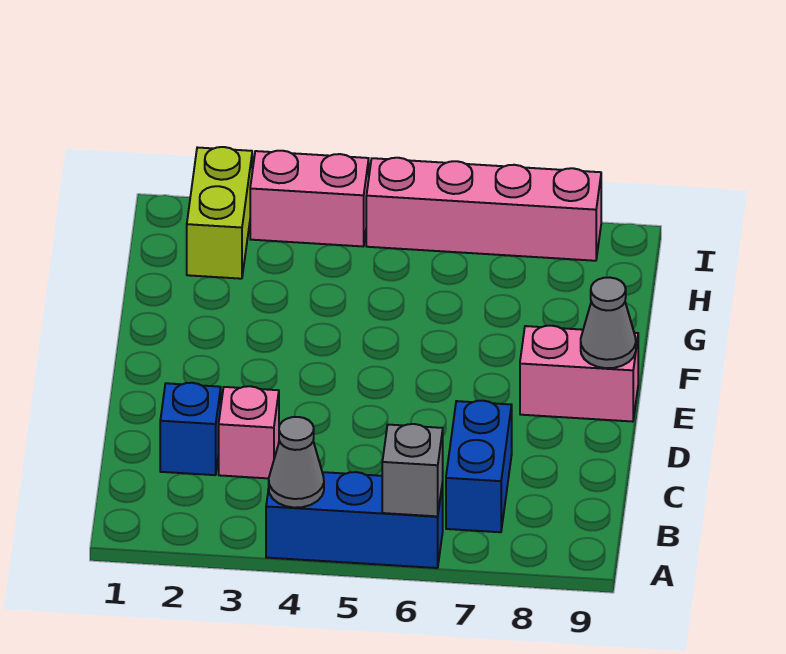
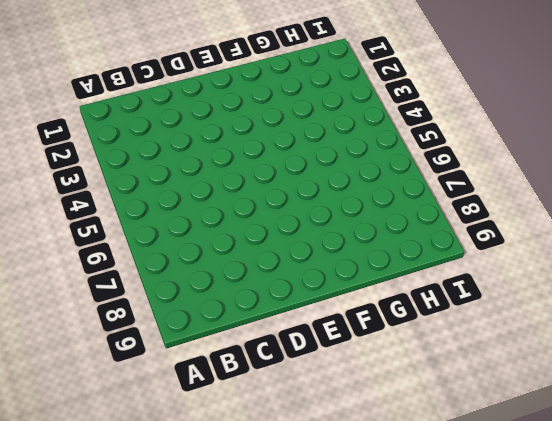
none -> blue brick A4:A6 level 1
none -> blue brick B7:C7 level 1

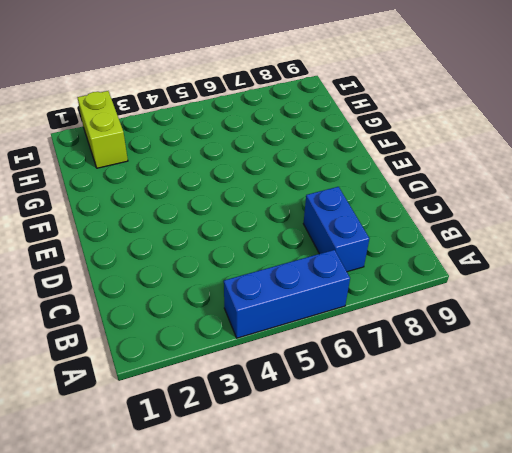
none -> blue brick C2 level 1
none -> pink brick C3 level 1

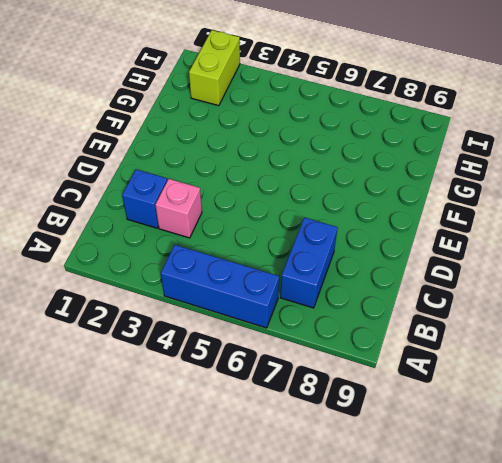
none -> pink brick E8:E9 level 1
none -> pink brick I3:I4 level 1

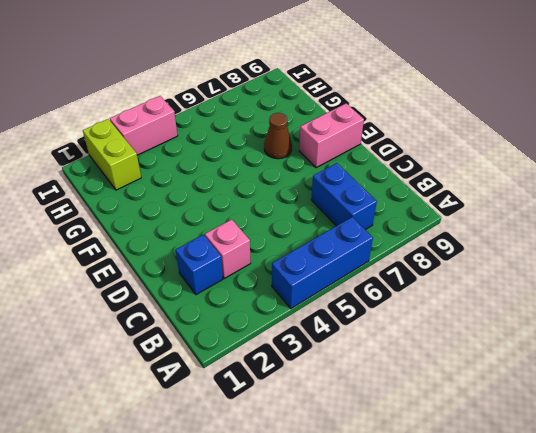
brown cone F7 level 1 -> none
none -> pink brick I5:I8 level 1
none -> grey cone A4 level 2

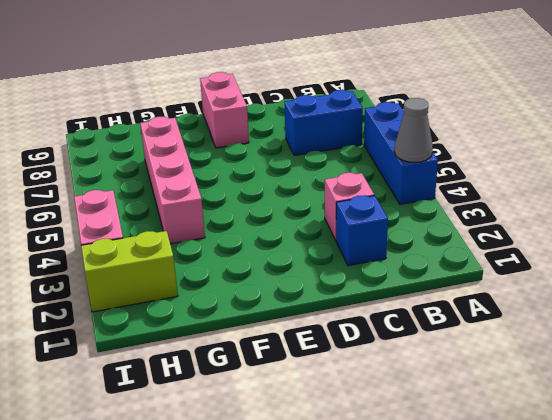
pink brick G4:G7 level 1 -> pink brick I5:I8 level 1
none -> grey brick A6 level 2
none -> grey cone E9 level 2

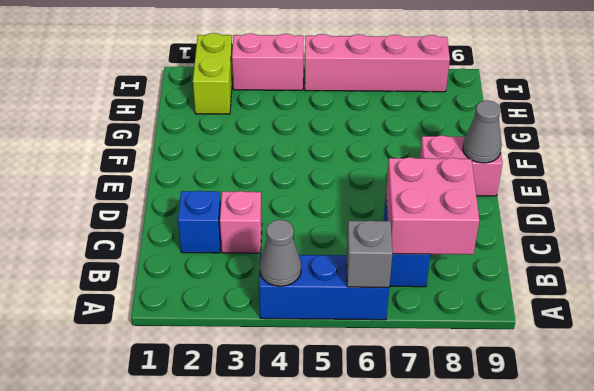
pink brick B7:C8 level 2 -> none

